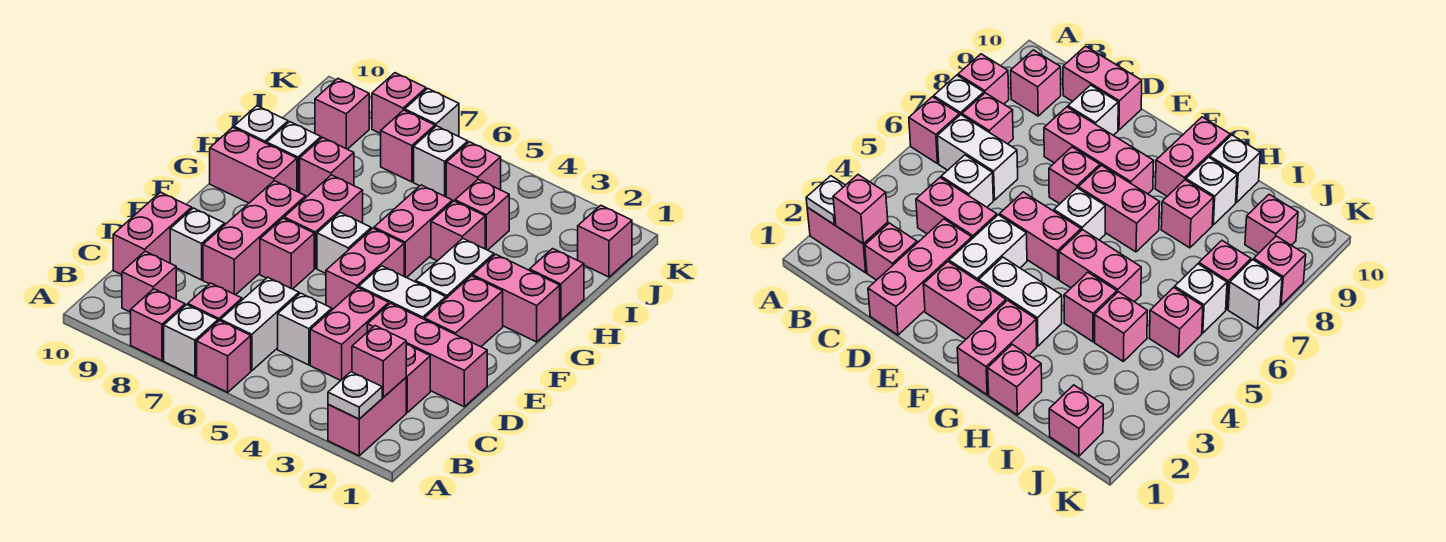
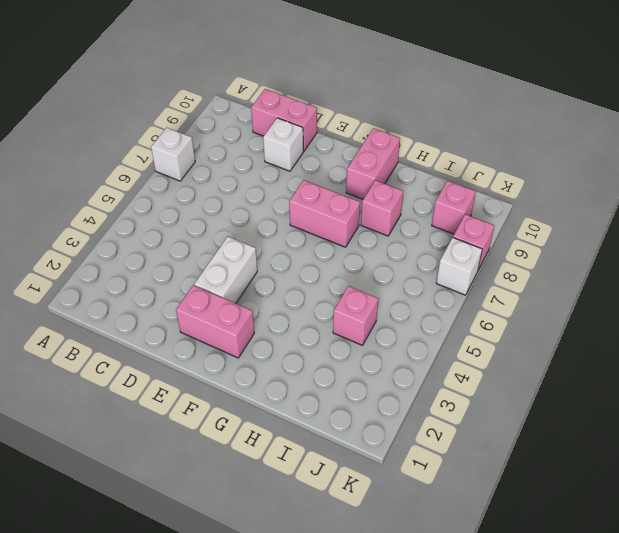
none -> pink brick A2:B2 level 1
none -> pink brick A6 level 1
none -> pink brick A8 level 1
none -> white brick B6:C6 level 1

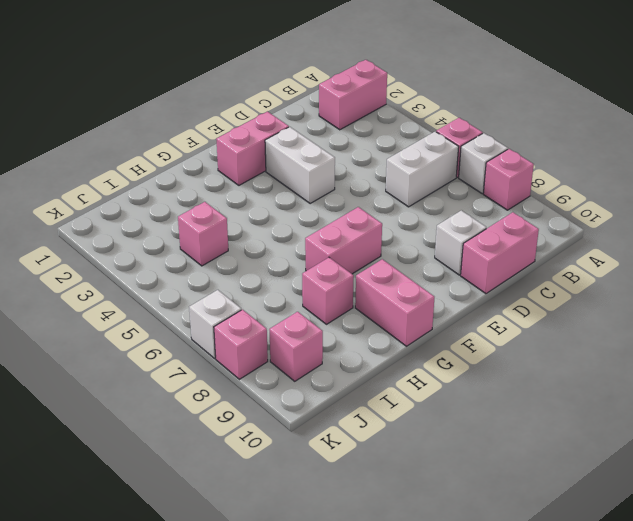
none -> pink brick B7 level 1
none -> pink brick B9 level 1
none -> pink brick C2 level 1
none -> pink brick C4:D4 level 1

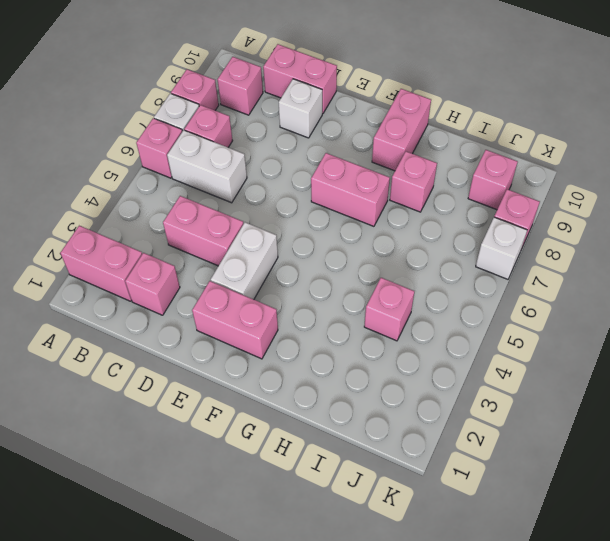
none -> white brick C5 level 1
none -> pink brick D1:D3 level 1
none -> pink brick D8:F8 level 1
none -> pink brick E5:F5 level 1

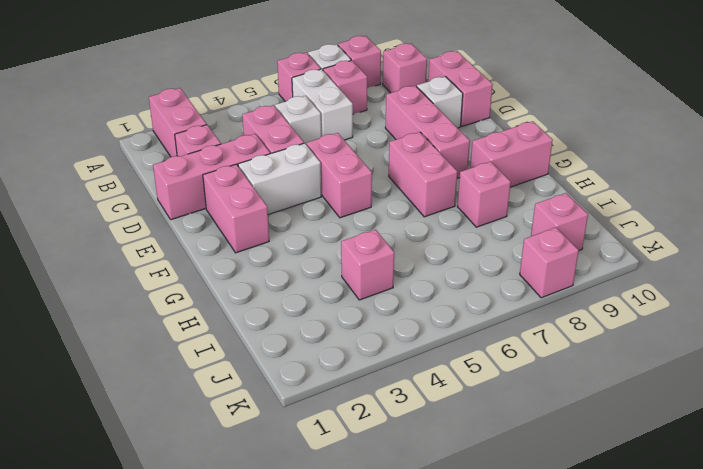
none -> pink brick E7 level 1
none -> white brick F3:G3 level 1
none -> white brick F6 level 1
none -> pink brick G1:G2 level 1

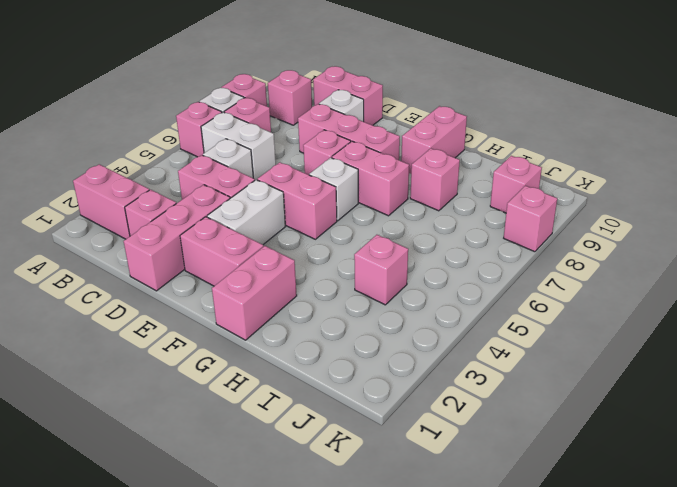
none -> white brick F3:G3 level 1
none -> pink brick G5:H5 level 1
none -> pink brick H1 level 1
none -> pink brick H4 level 1

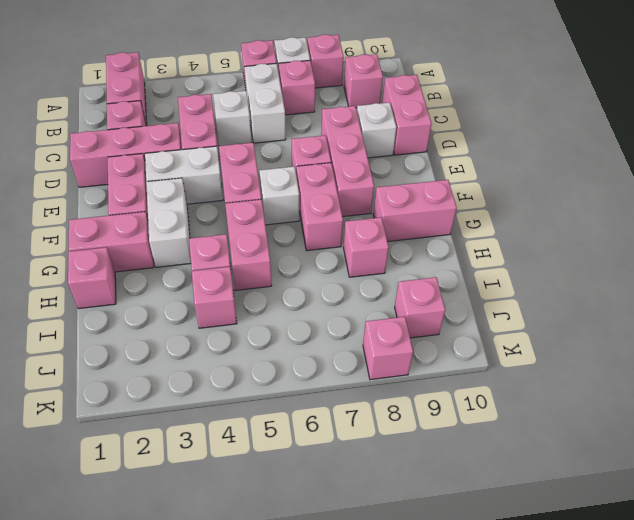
none -> white brick H9 level 1
none -> white brick H10 level 1
none -> pink brick J1 level 1
none -> pink brick J5 level 1

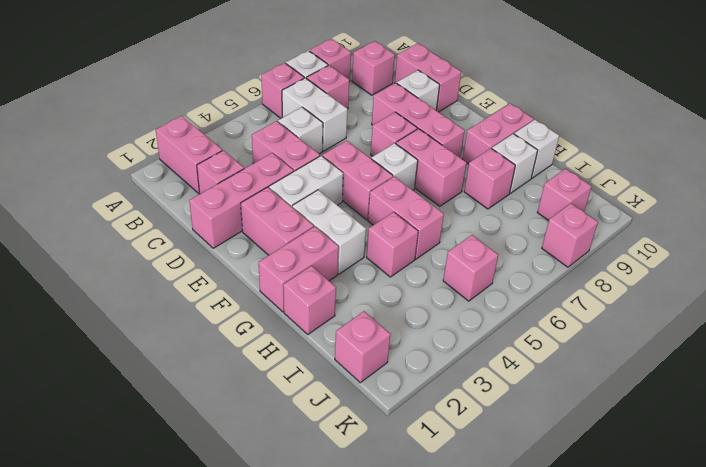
none -> pink brick I4 level 1
none -> white brick J6 level 1
none -> pink brick J7 level 1
none -> white brick K7 level 1

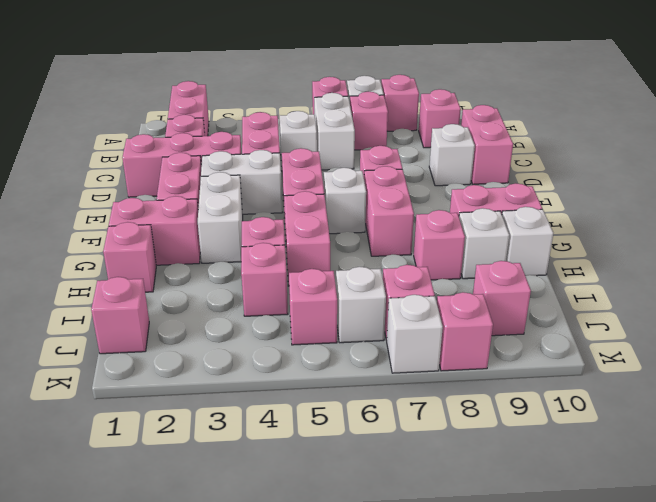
none -> pink brick D8:F8 level 1
none -> white plate A2 level 2
none -> pink brick B2 level 2

